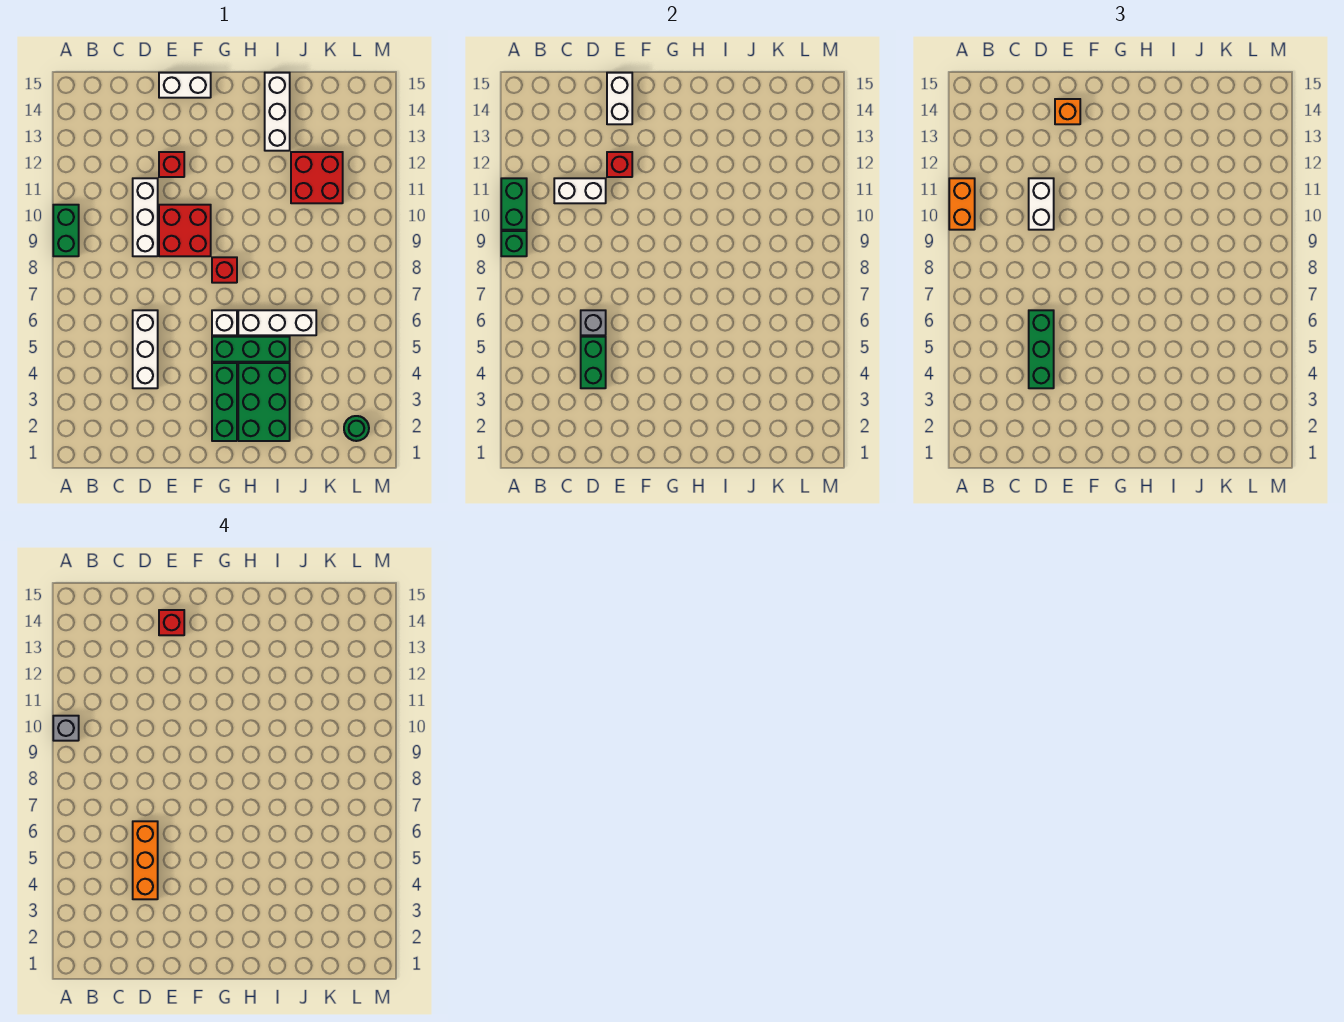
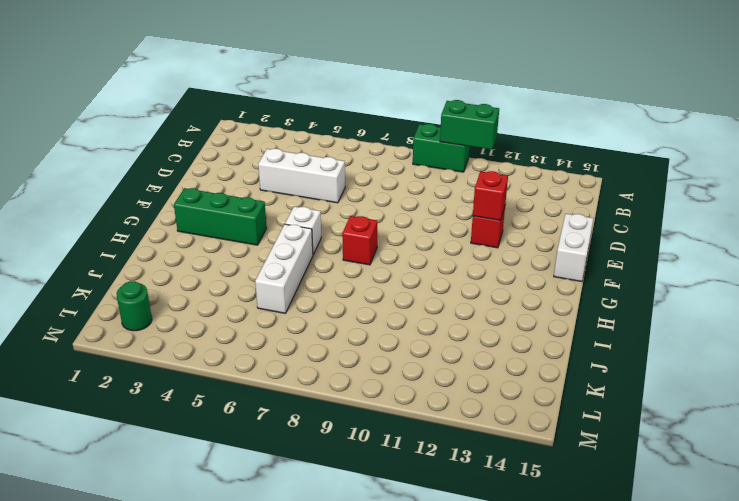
none -> white brick D9:D11 level 1
none -> red brick E9:F10 level 1
none -> green brick G5:I5 level 1

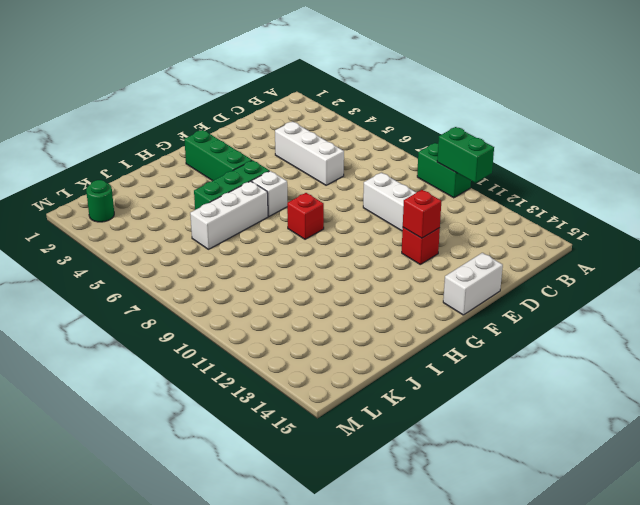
none -> red brick E9:F10 level 1
none -> green brick H2:I4 level 1
none -> white brick I13:I15 level 1

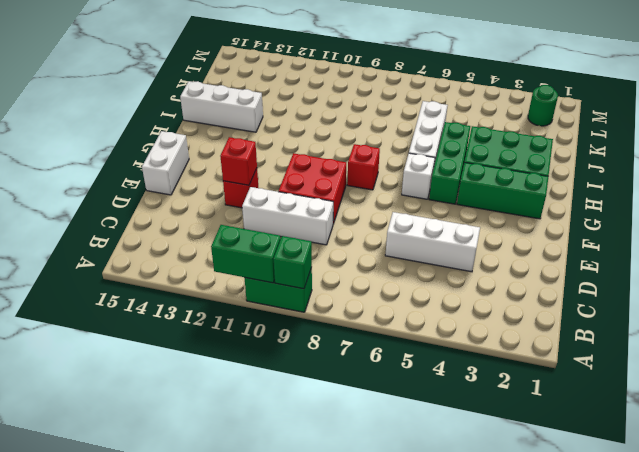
none -> red brick J11:K12 level 1
none -> white brick C11:D11 level 2
none -> green brick D4:D5 level 2

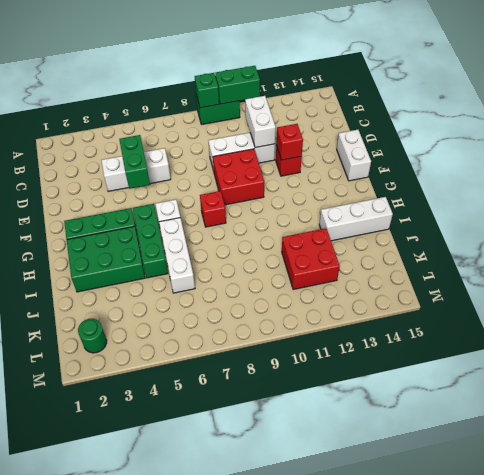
green brick D5:E5 level 2 -> green brick D4:D5 level 2
none -> grey brick D6 level 2
none -> white brick E14:E15 level 2
none -> orange brick A10:A11 level 3

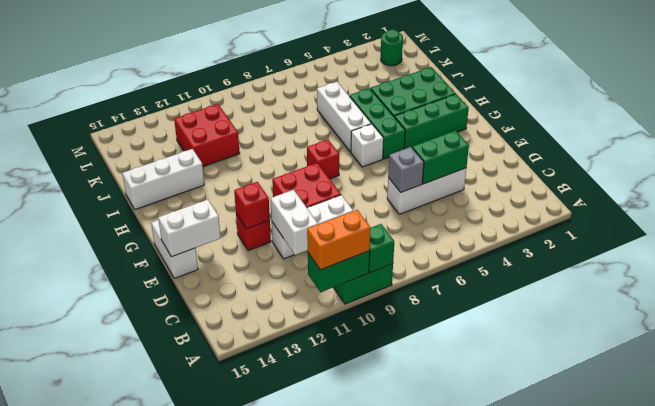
none -> green brick D4:D6 level 3
none -> white brick D10:D11 level 3
none -> orange brick E14 level 3

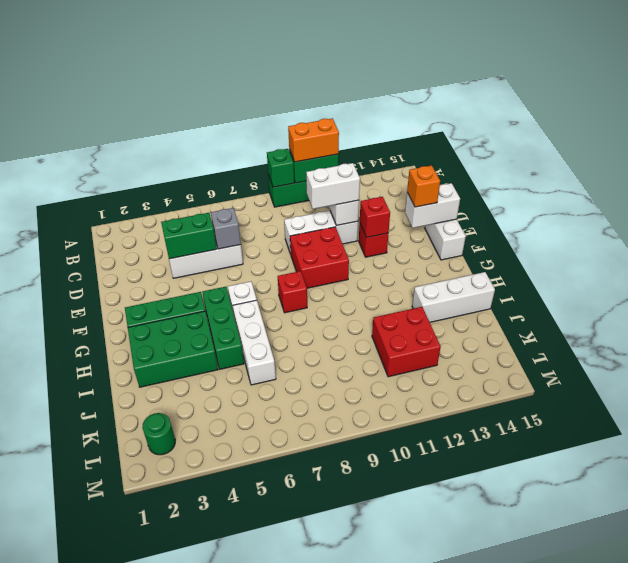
none -> green brick D4:D6 level 3
none -> grey brick A10 level 4
none -> orange brick D4:D6 level 4

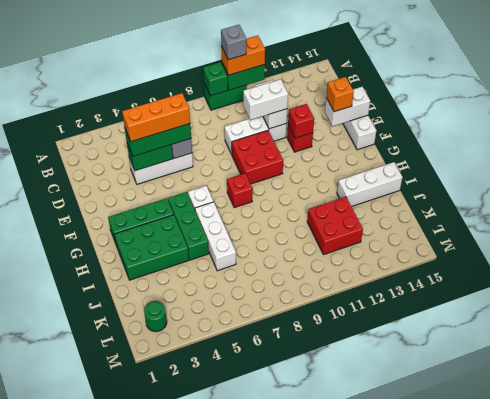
none -> red brick E14 level 4

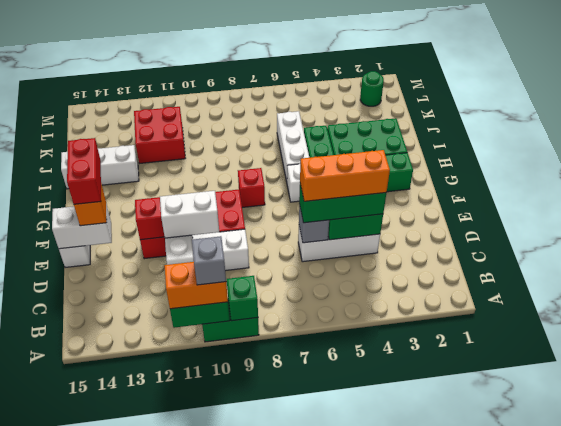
red brick E14:F14 level 4 -> red brick E14 level 4

